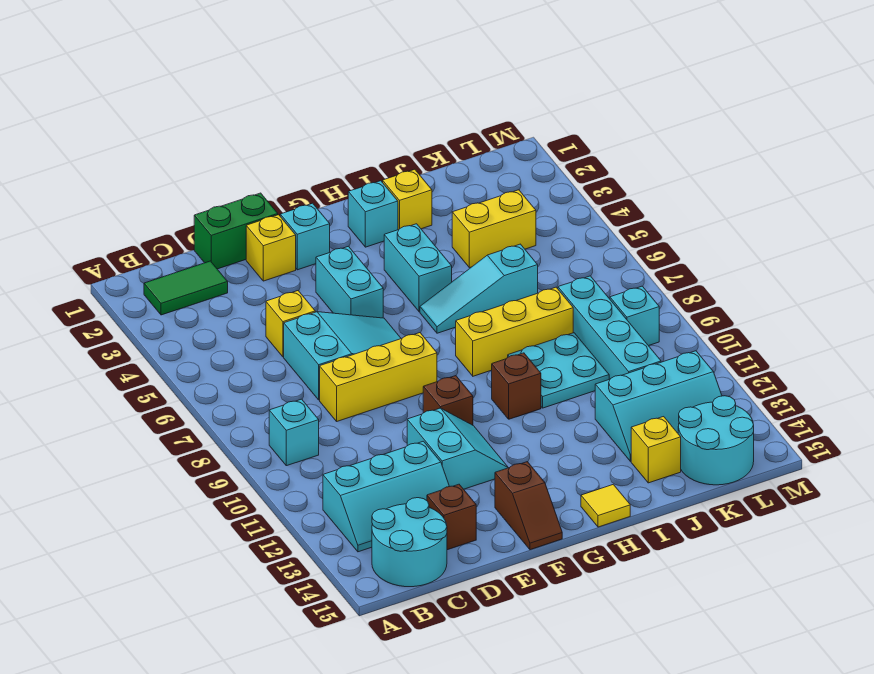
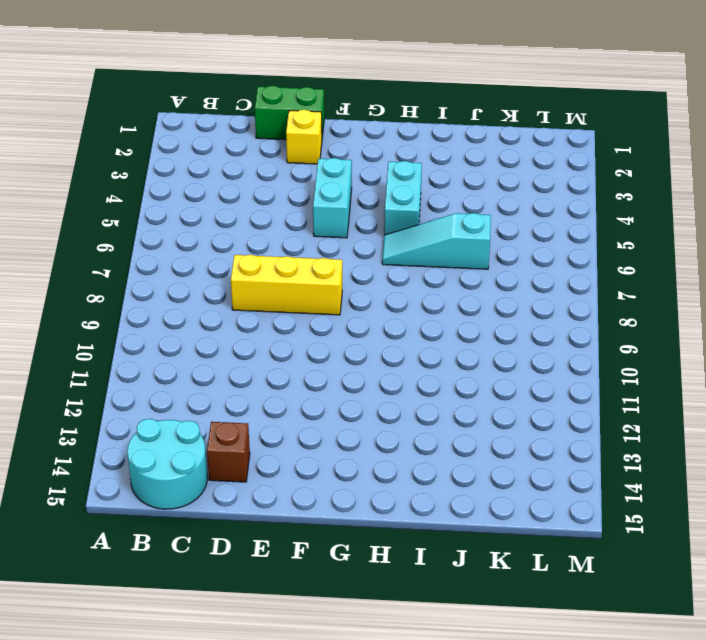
none -> green tile B2:C2 level 1
none -> cyan brick B9 level 1
none -> cyan slope B12:D13 level 1 top 12

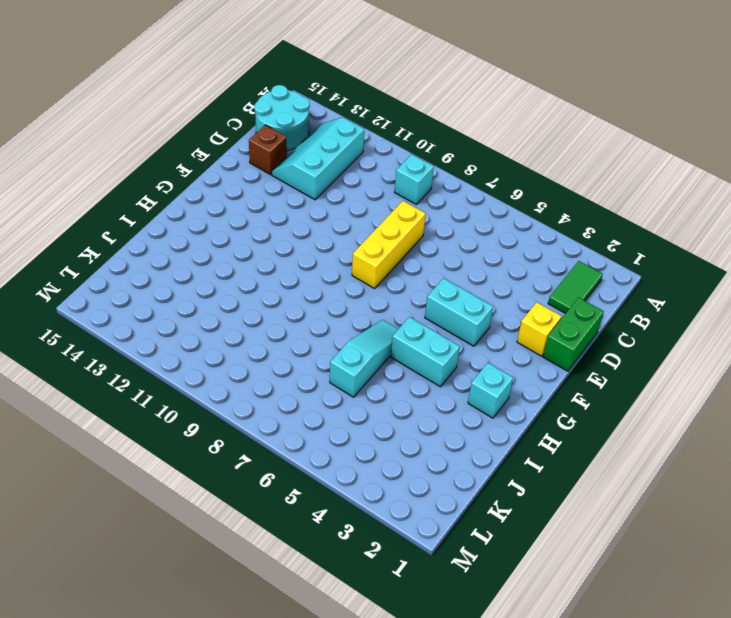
none -> yellow brick D5 level 1
none -> cyan slope D6:F7 level 1 top D
none -> cyan slope E11:F12 level 1 top E

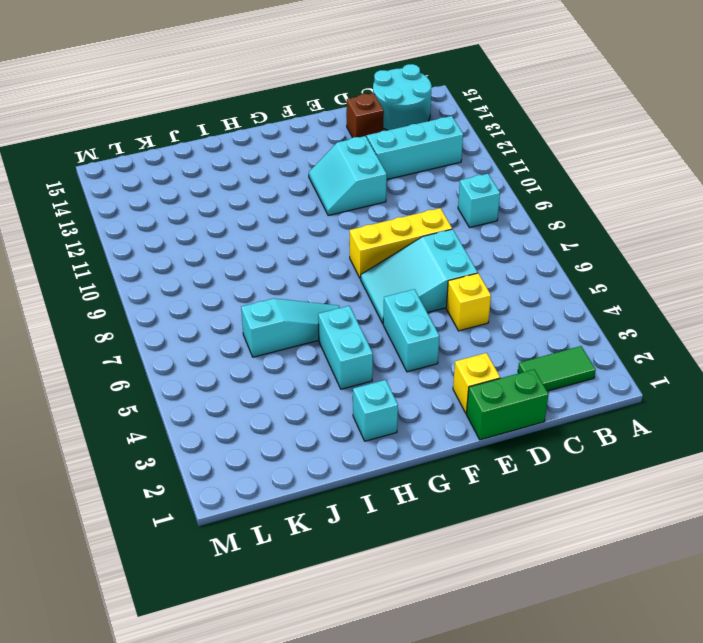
none -> cyan brick F2 level 1
none -> brown brick F10 level 1
none -> brown slope F14:F15 level 1 top 14

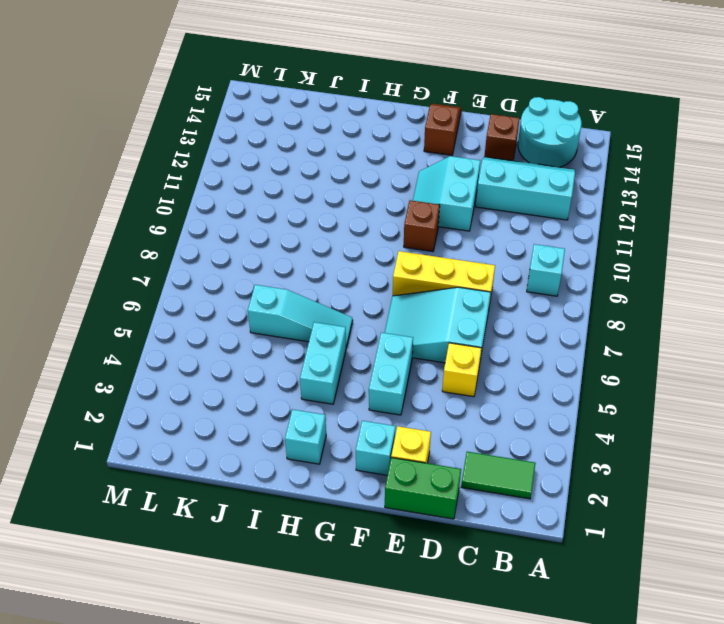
none -> yellow brick H8:J8 level 1
none -> brown brick H10 level 1
none -> yellow tile H15 level 1

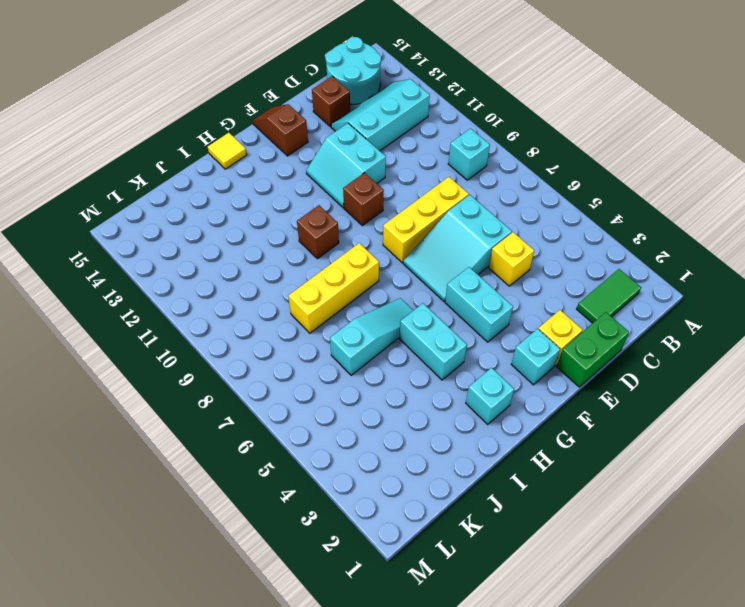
none -> yellow brick I2 level 1
none -> cyan plate I9:J10 level 1
none -> yellow brick J4:K4 level 1

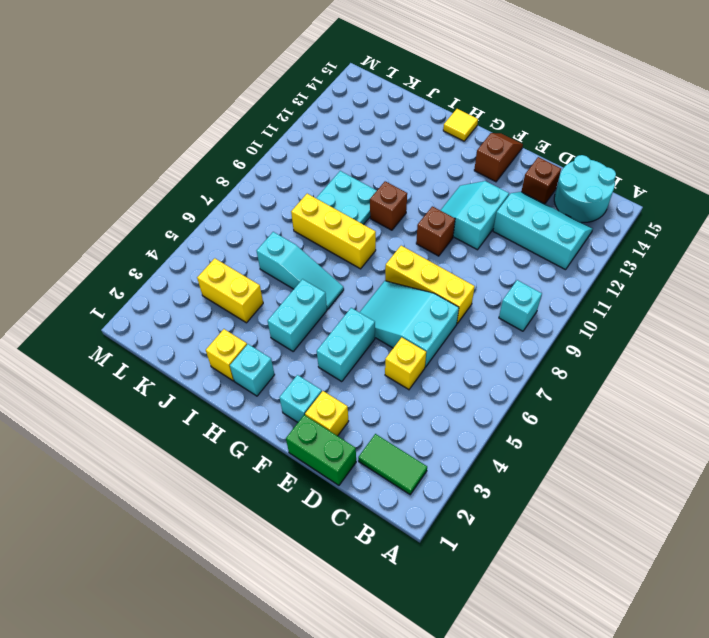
none -> cyan slope J12:L13 level 1 top 12
none -> yellow brick J14 level 1
none -> cyan brick K8:K11 level 1

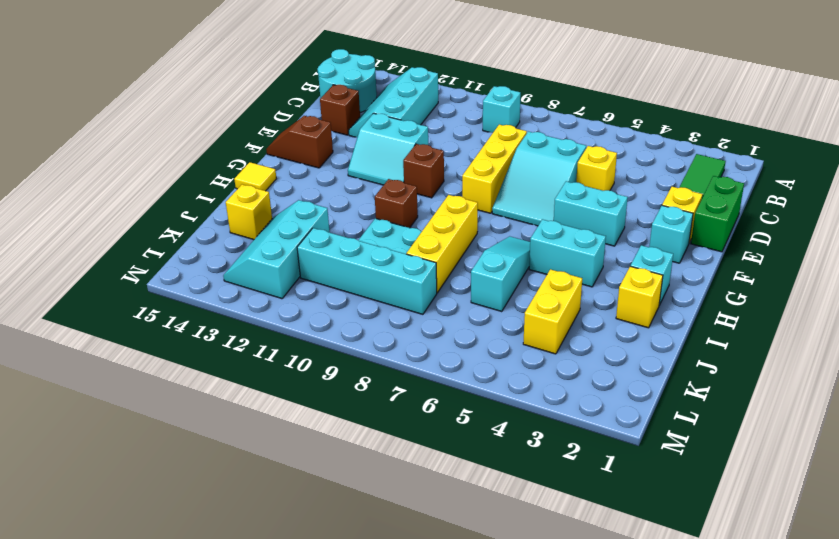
none -> cyan round brick K14:L15 level 1
none -> cyan brick L9 level 1

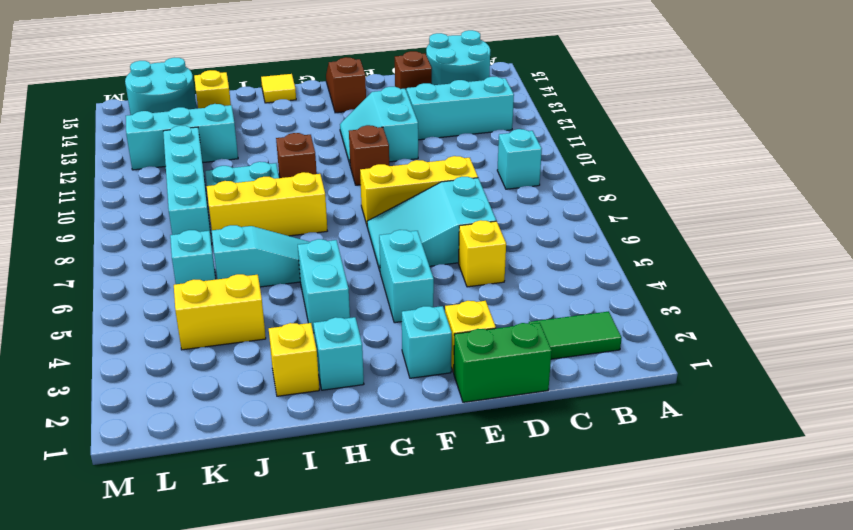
cyan brick K6 level 1 -> cyan brick L9 level 1

